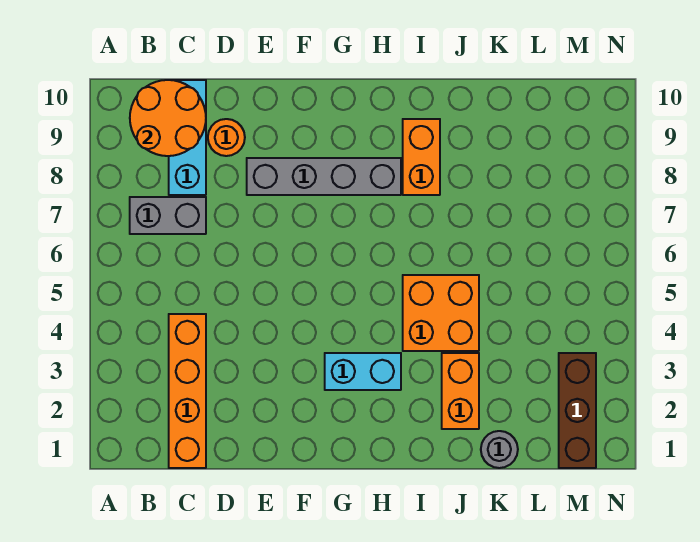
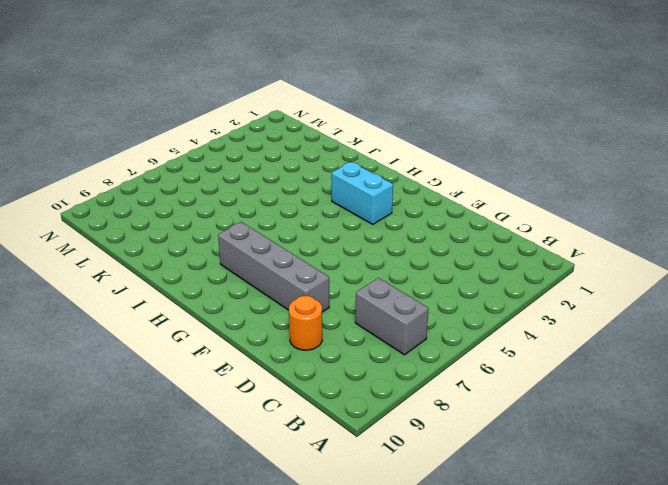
none -> orange brick C1:C4 level 1
none -> cyan brick C8:C10 level 1
none -> orange brick I4:J5 level 1

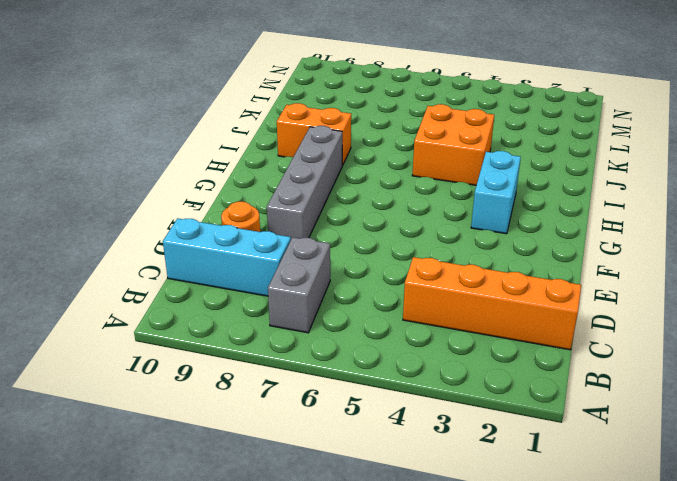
none -> orange brick J2:J3 level 1
none -> grey round brick K1 level 1
none -> brown brick M1:M3 level 1

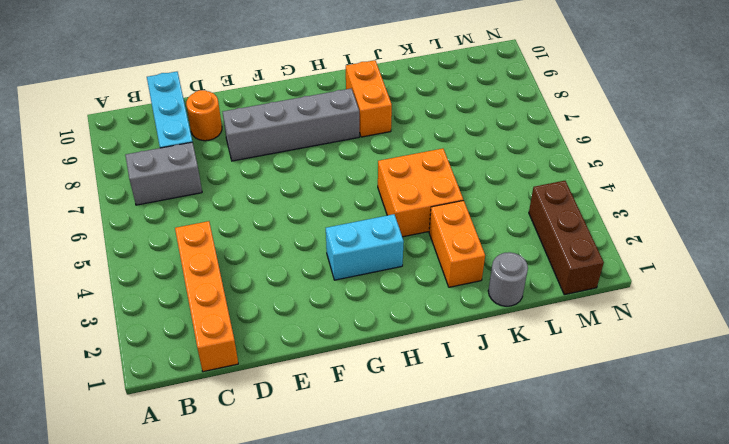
none -> orange round brick B9:C10 level 2

